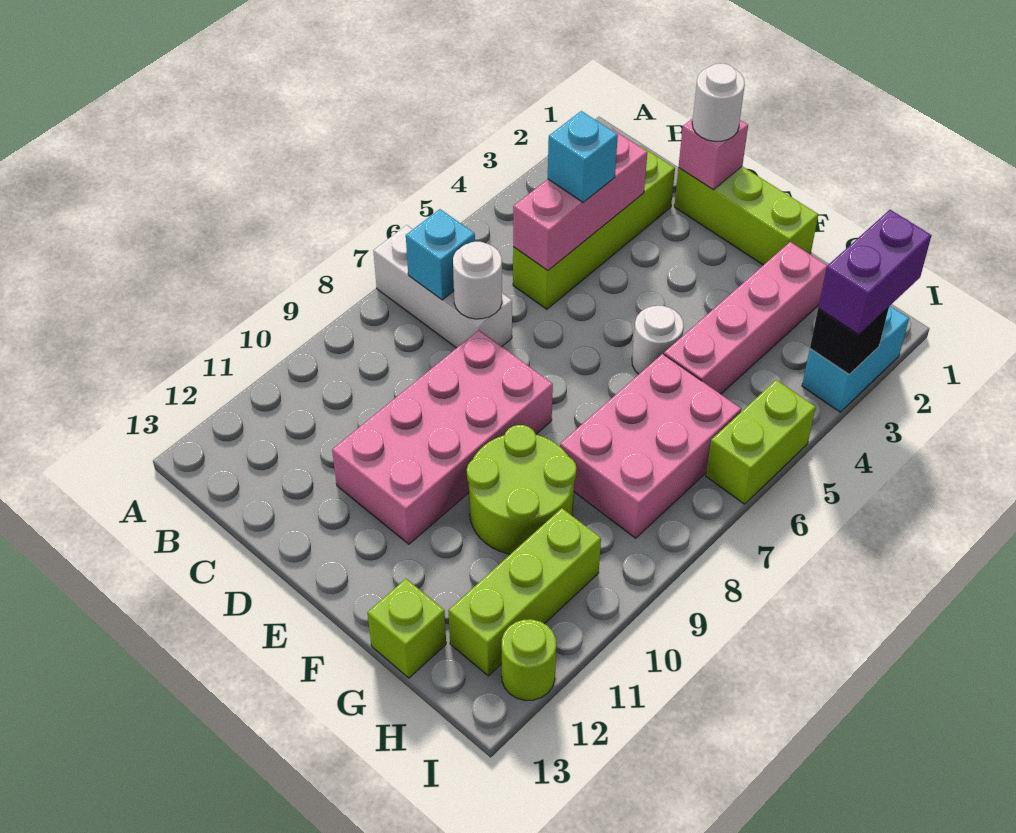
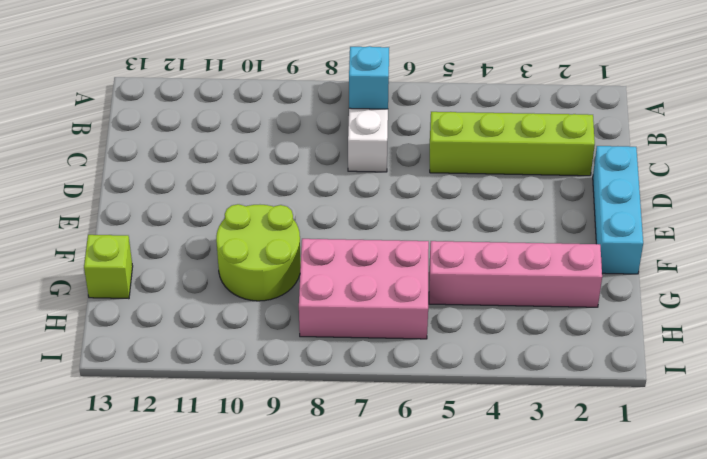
cyan brick D1:F1 level 1 -> lime brick D1:F1 level 1
none -> pink brick D8:E11 level 1
none -> white round brick F5 level 1
none -> lime brick H10:H12 level 1

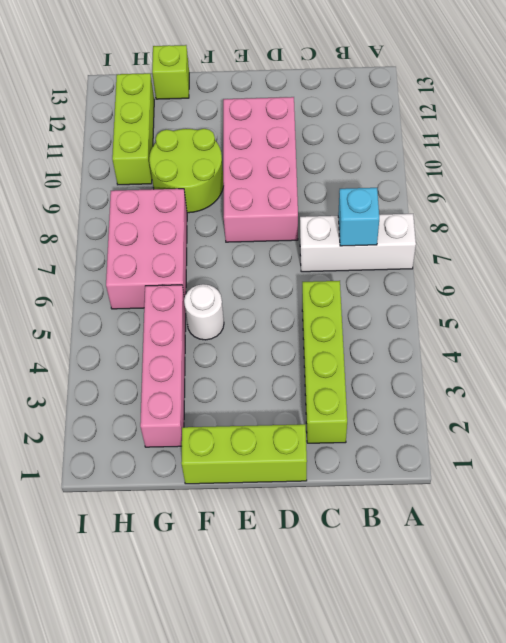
none -> cyan brick I2:I3 level 1
none -> lime brick I5:I6 level 1
none -> lime round brick I12 level 1

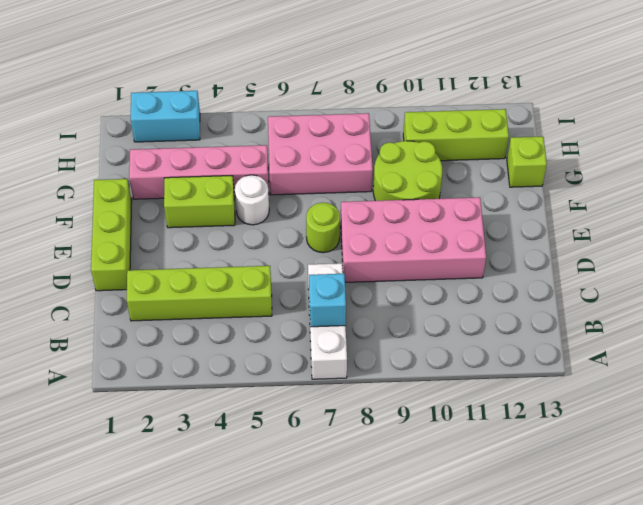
lime round brick E7 level 1 -> lime round brick I12 level 1
lime brick F3:F4 level 1 -> lime brick I5:I6 level 1
none -> pink brick C3:C5 level 2
none -> white round brick C7 level 2
none -> pink brick D1 level 2

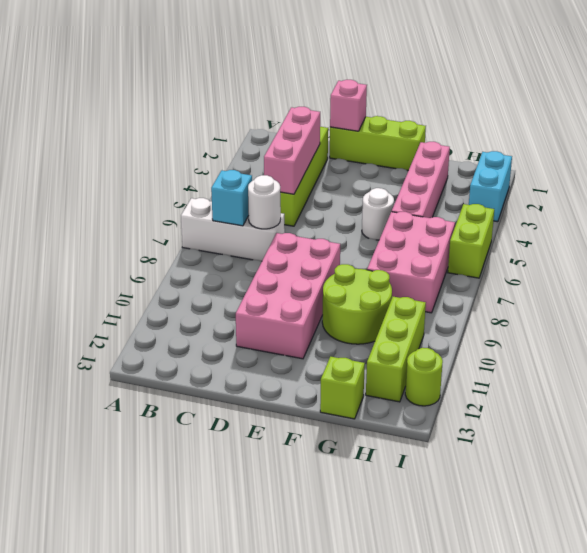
none -> black brick I3 level 2
none -> cyan brick C4 level 3
none -> white round brick D1 level 3

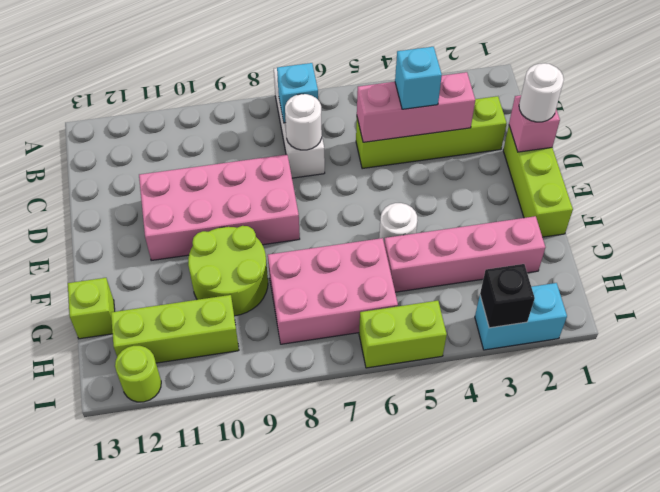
none -> purple brick I2:I3 level 3

